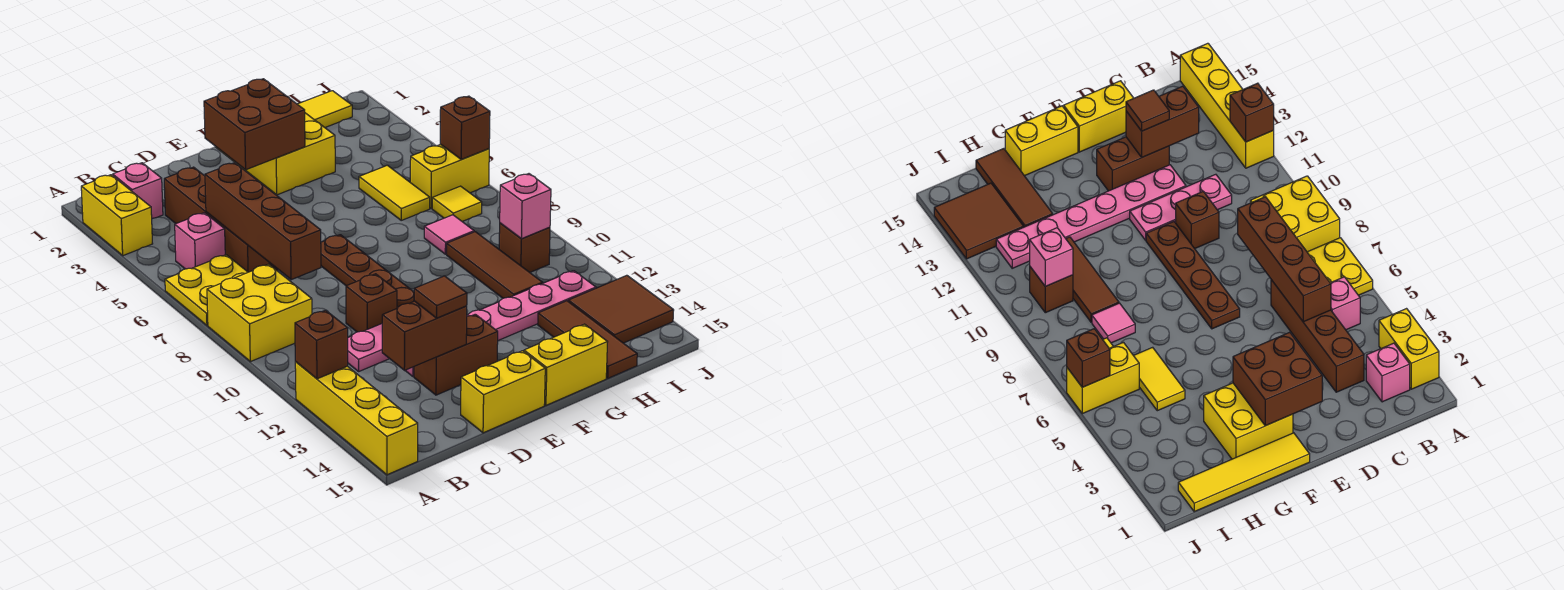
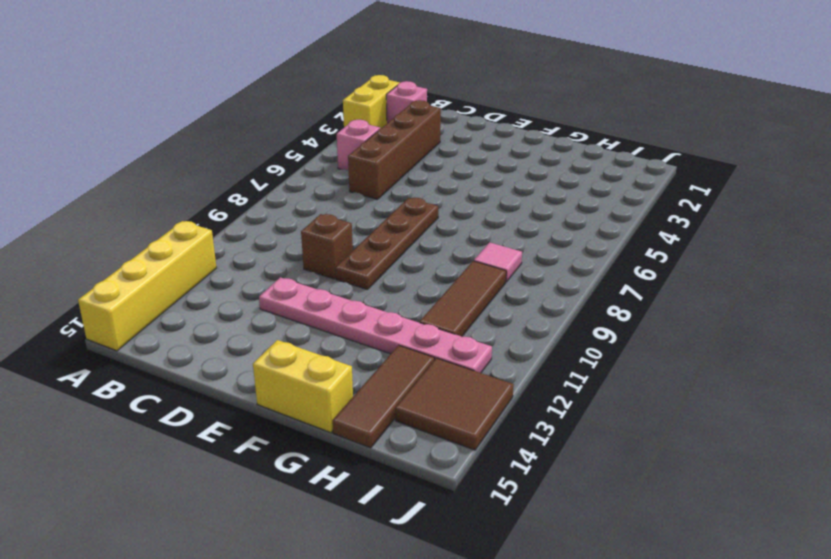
none -> yellow plate A6:B7 level 1
none -> yellow brick A8:B9 level 1
none -> pink plate C11:E11 level 1
none -> brown brick D13:E13 level 1

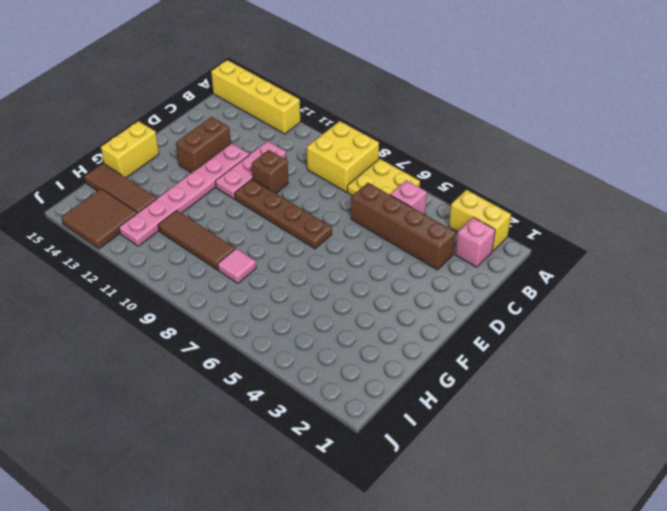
none -> yellow brick D15:E15 level 1
none -> yellow tile F1:I1 level 1
none -> yellow brick F2:G3 level 1
none -> yellow tile H5:H6 level 1

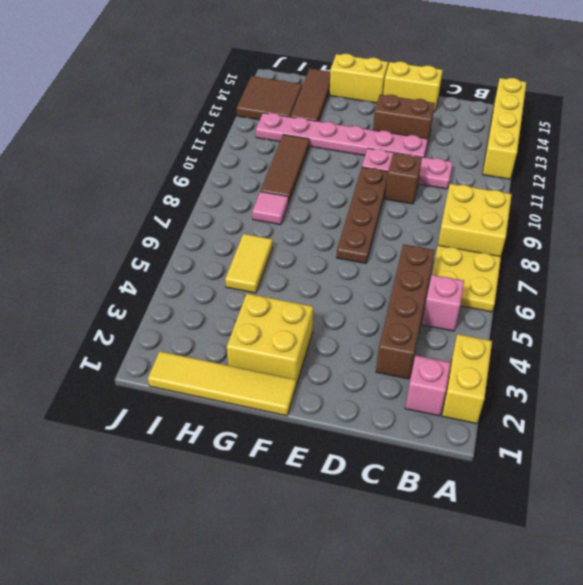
none -> yellow brick I6:J6 level 1
none -> yellow tile I7 level 1
none -> brown brick I10 level 1
none -> brown brick A12 level 2

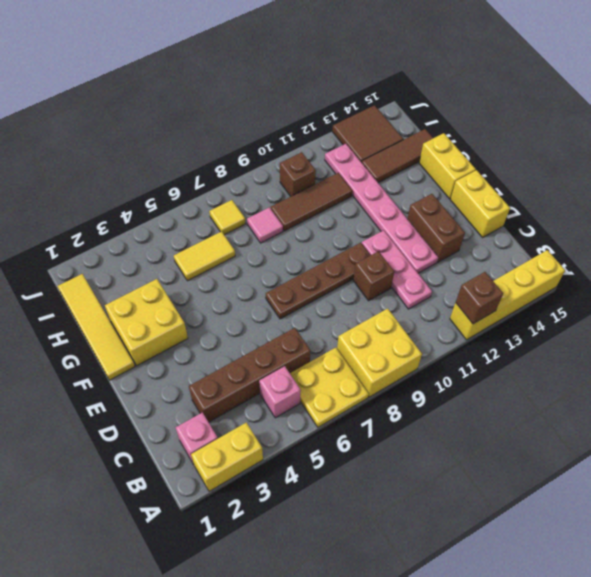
none -> yellow brick I6:J6 level 1
none -> brown brick C5:C8 level 2
none -> brown brick C13:D13 level 2
none -> brown brick E2:F3 level 2

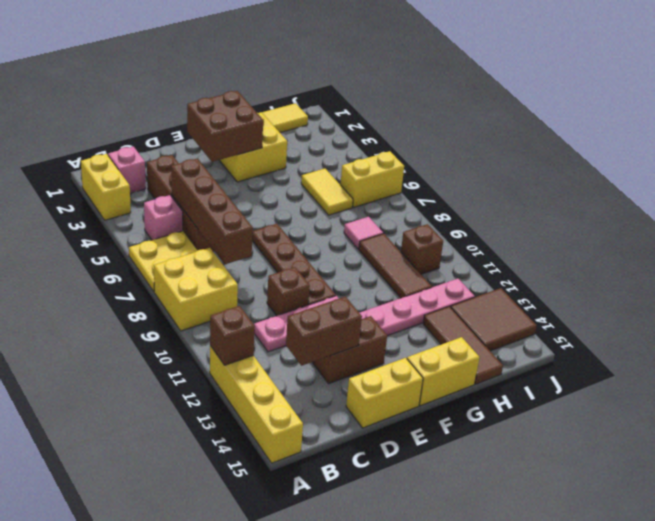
none -> yellow tile I7 level 1
none -> pink brick I10 level 2
none -> brown brick J6 level 2
none -> brown tile D13 level 3

